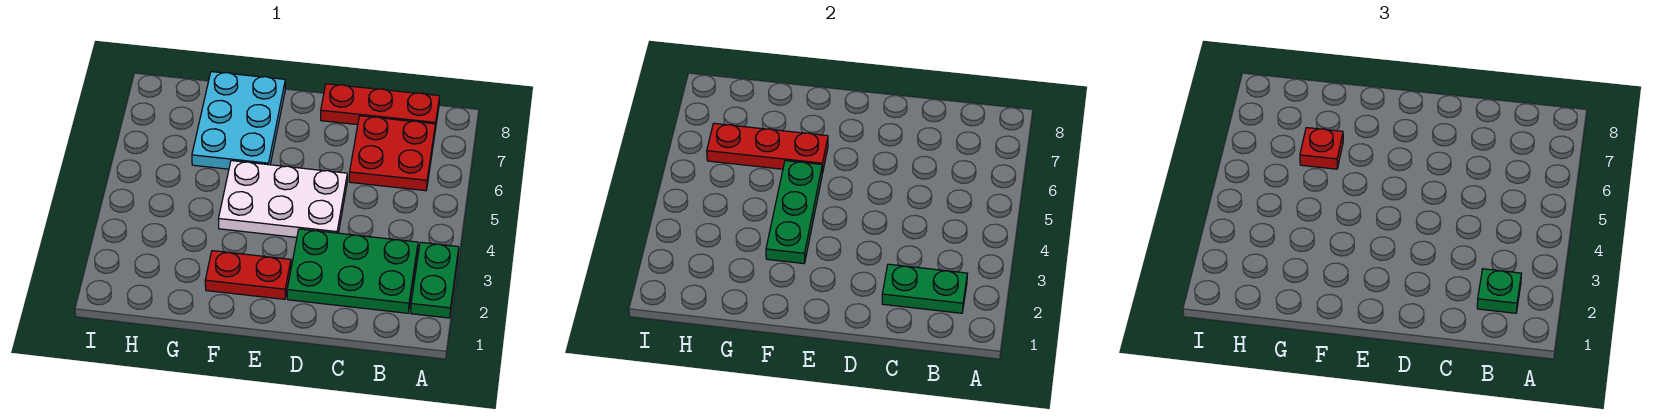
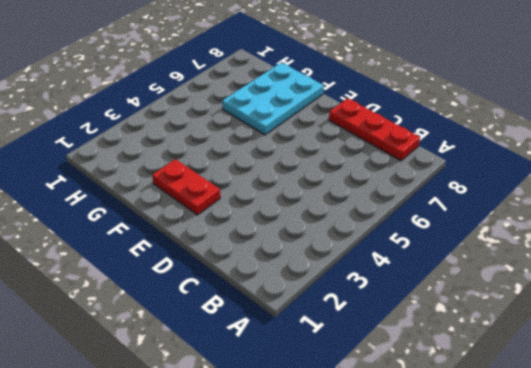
none -> green plate A2:A3 level 1
none -> green plate B2:D3 level 1
none -> red plate B6:C7 level 1

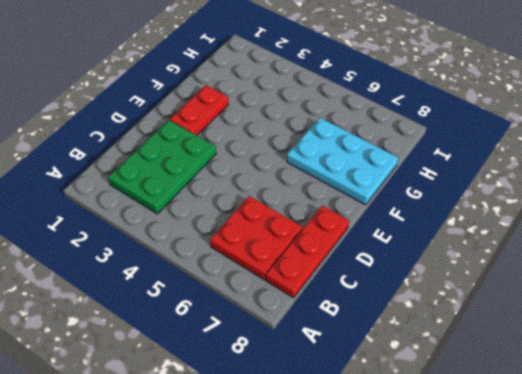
none -> green plate A2:A3 level 1
none -> white plate D4:F5 level 1
none -> green plate B2:C2 level 2

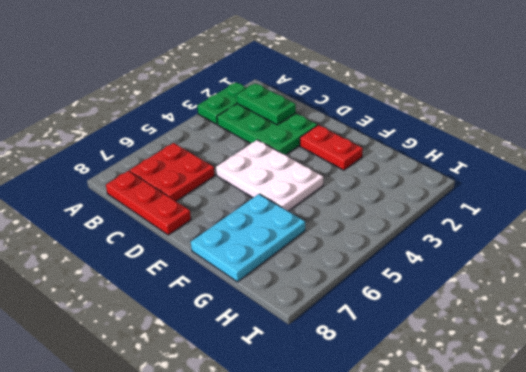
none -> green plate F3:F5 level 2
none -> red plate F6:H6 level 2
none -> green plate B2 level 3

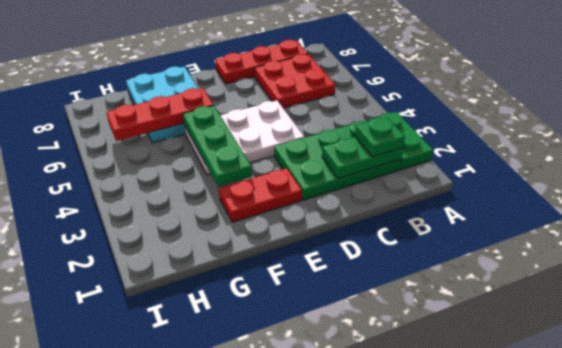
none -> red plate G6 level 3

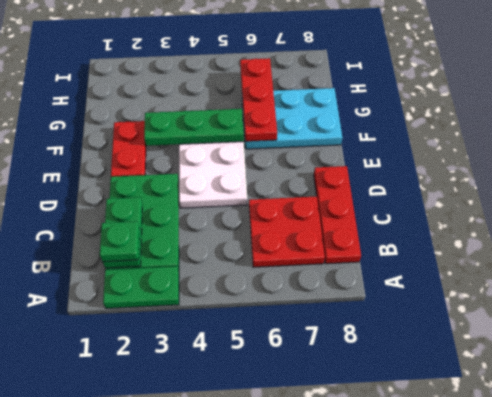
none -> red plate G6 level 3

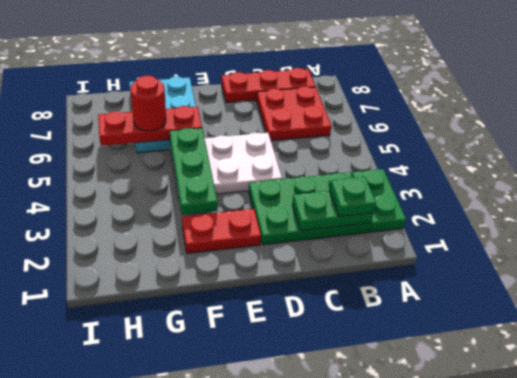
red round brick G6 level 3 -> red plate G6 level 3

